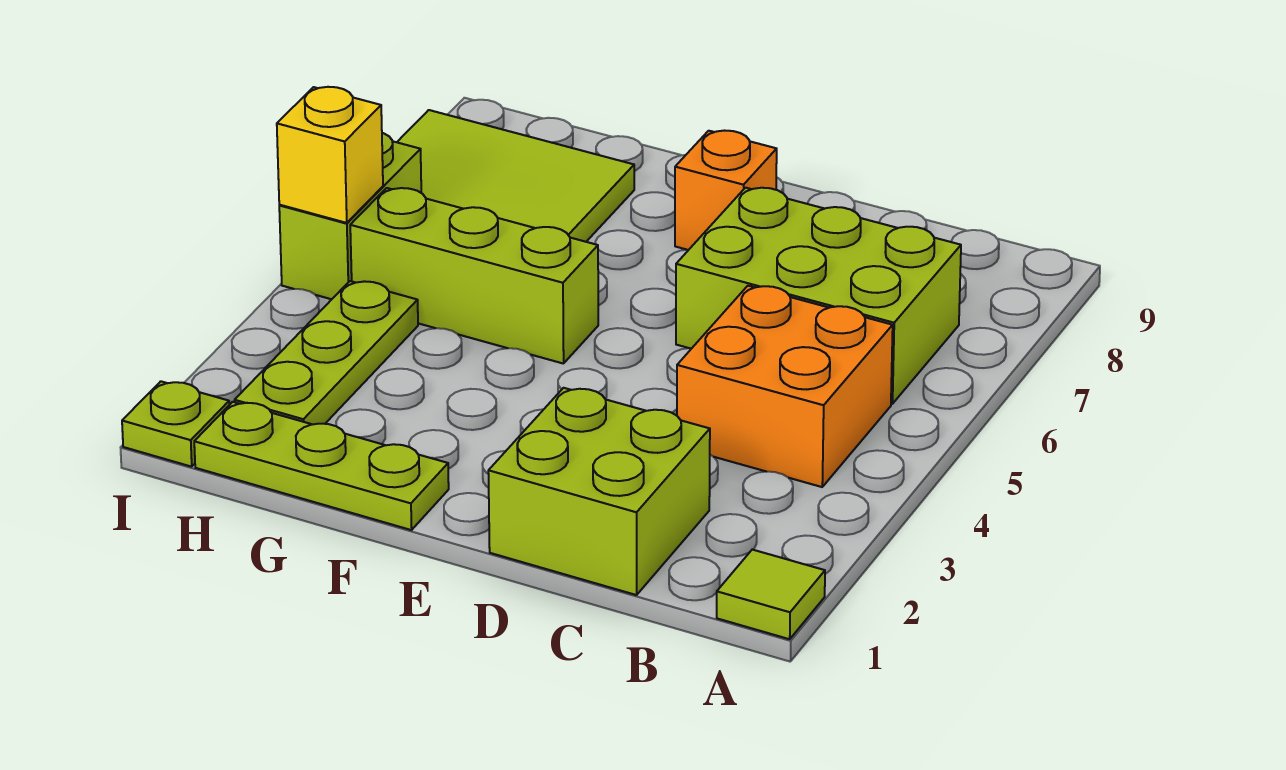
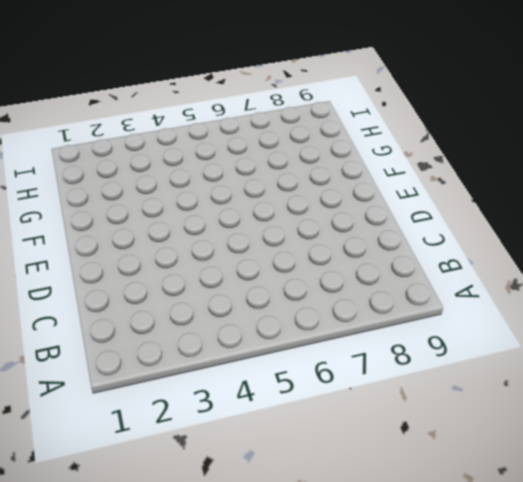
none -> lime tile A1 level 1
none -> orange brick B4:C5 level 1
none -> lime brick B6:D7 level 1

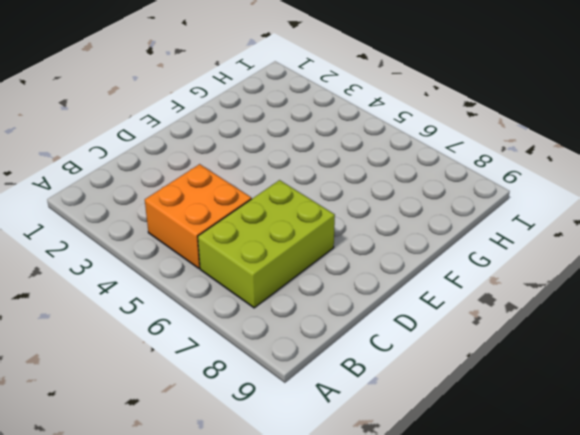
none -> lime tile A1 level 1
none -> lime brick C1:D2 level 1
none -> orange brick E8 level 1

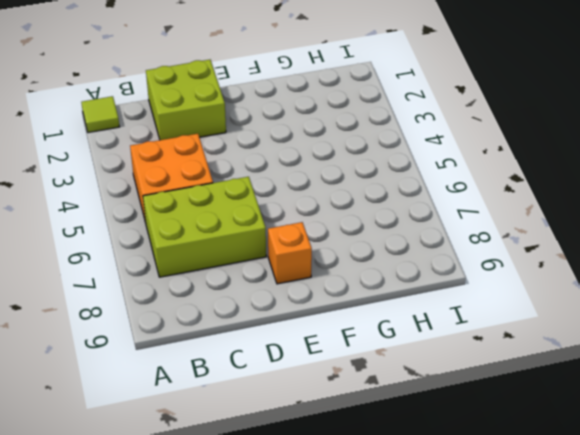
none -> lime plate F1:H1 level 1
none -> lime brick F5:H5 level 1
none -> lime tile G7:I8 level 1

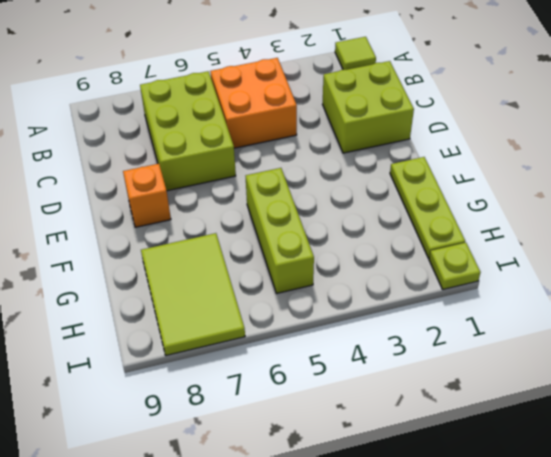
none -> lime plate H2:H4 level 1
none -> lime brick I5:I6 level 1
none -> yellow brick I5 level 2

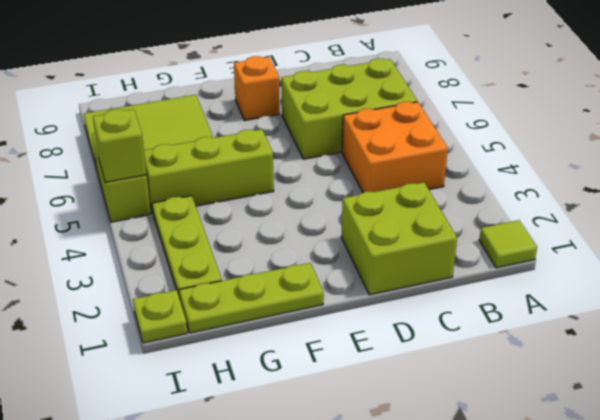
lime brick I5 level 2 -> yellow brick I5 level 2

